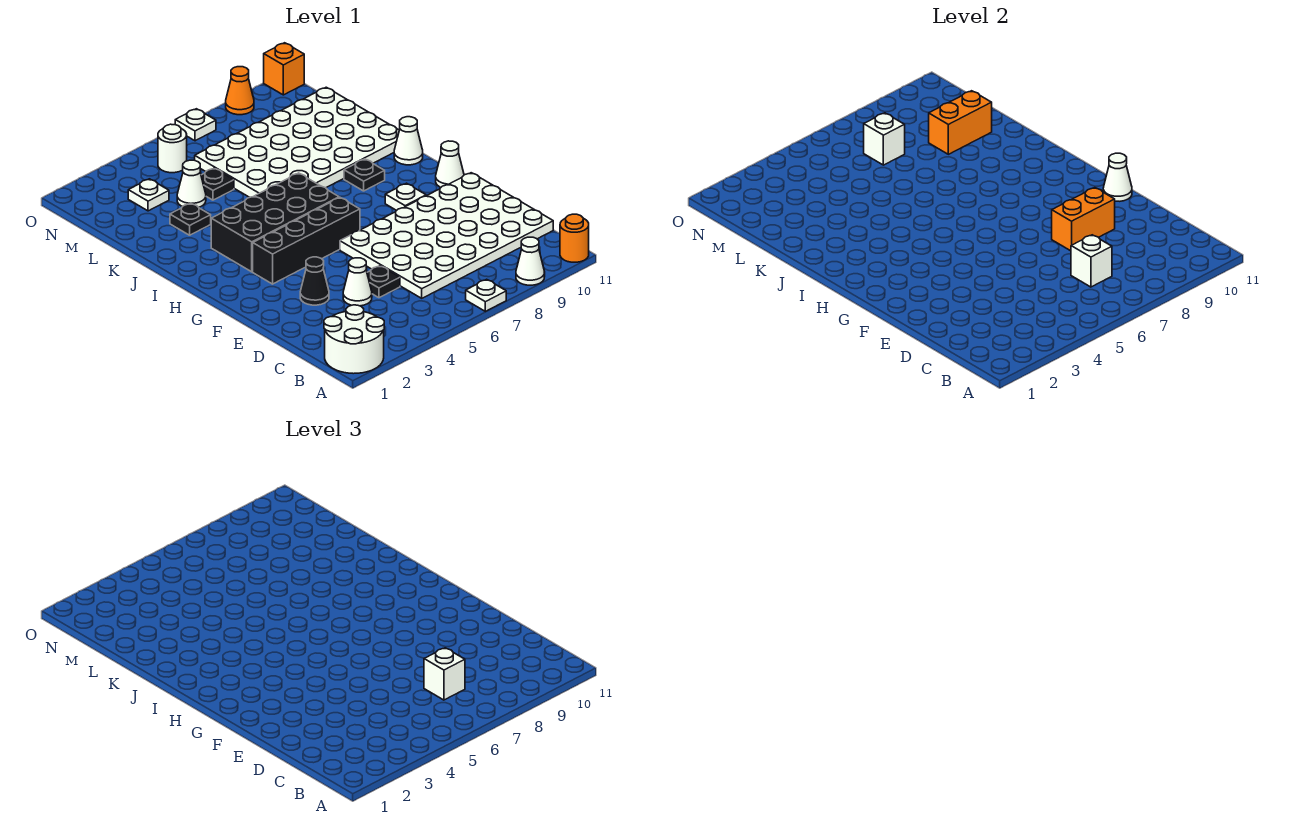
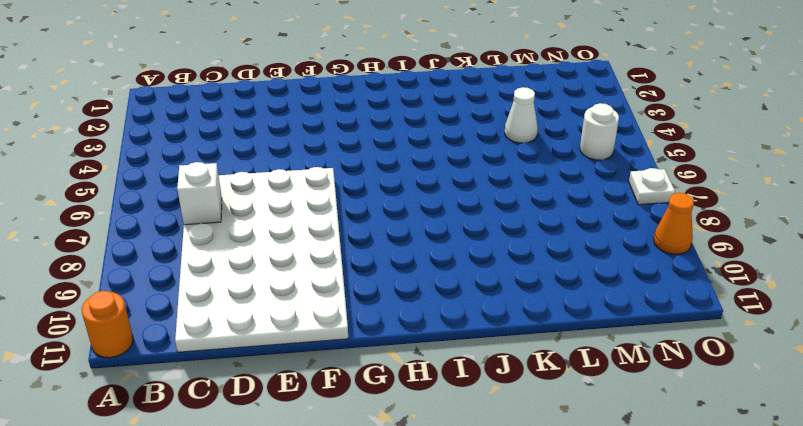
none -> white round brick A1:B2 level 1
none -> white plate A7 level 1
none -> white cone A9 level 1

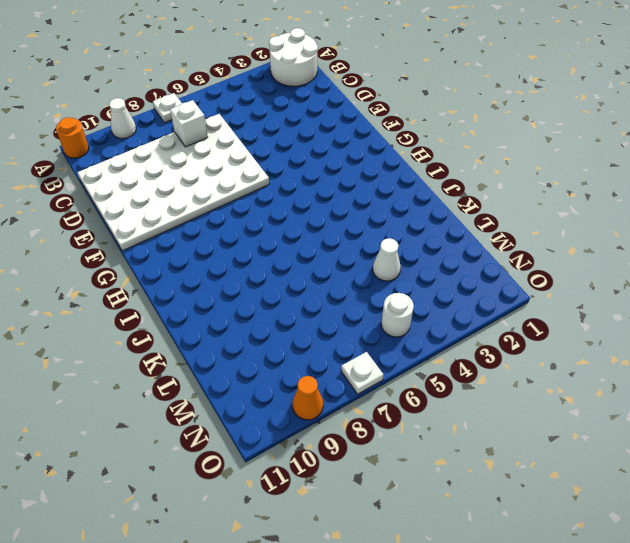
none -> white cone D4 level 1
none -> black plate D5 level 1
none -> black cone E3 level 1

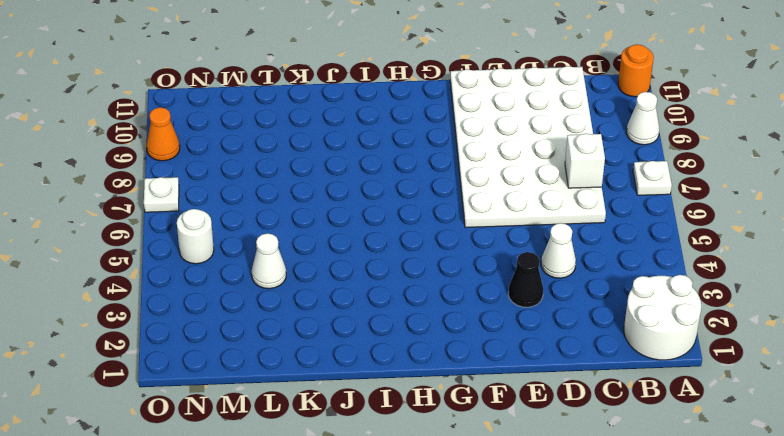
none -> black plate D5 level 1
none -> black brick G3:G6 level 1
none -> white plate G9 level 1

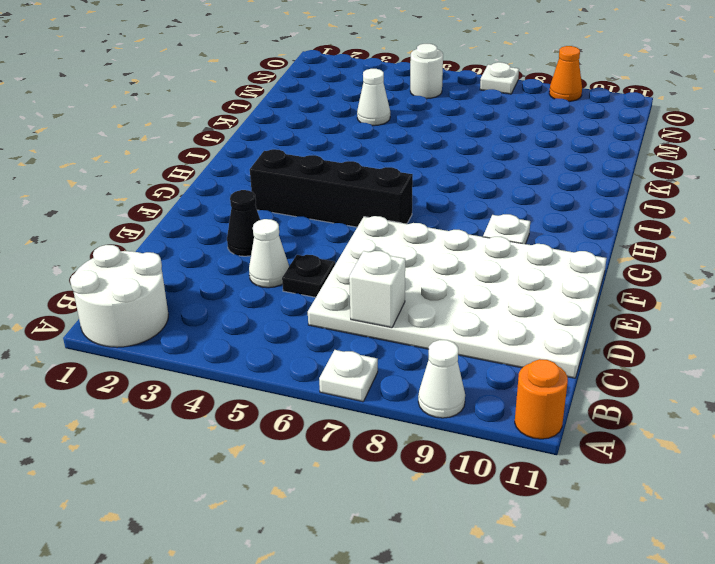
none -> white cone G11 level 1
none -> black brick H3:I6 level 1
none -> black plate I9 level 1

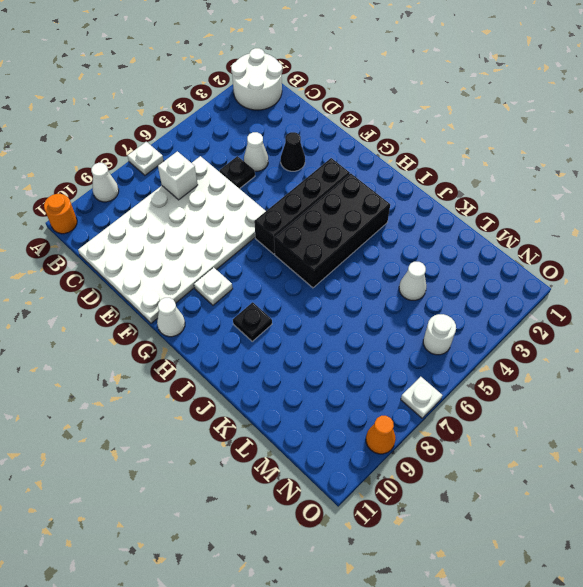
none -> white cone I11 level 1
none -> white plate J6:M11 level 1
none -> black plate K3 level 1

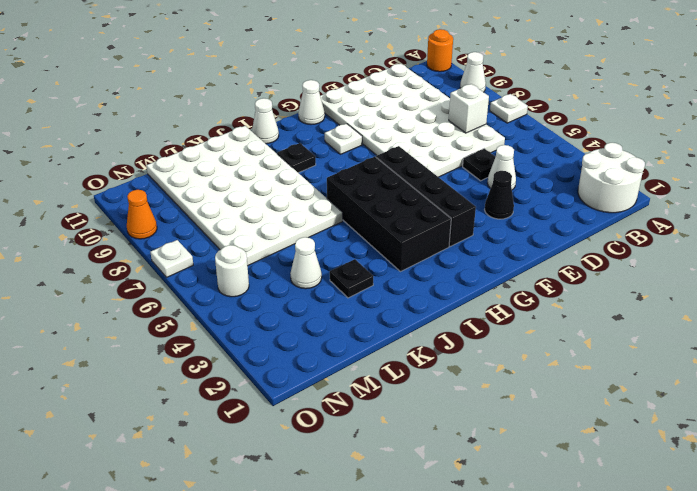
none -> black plate L5 level 1
none -> white plate M3 level 1
none -> orange brick O11 level 1

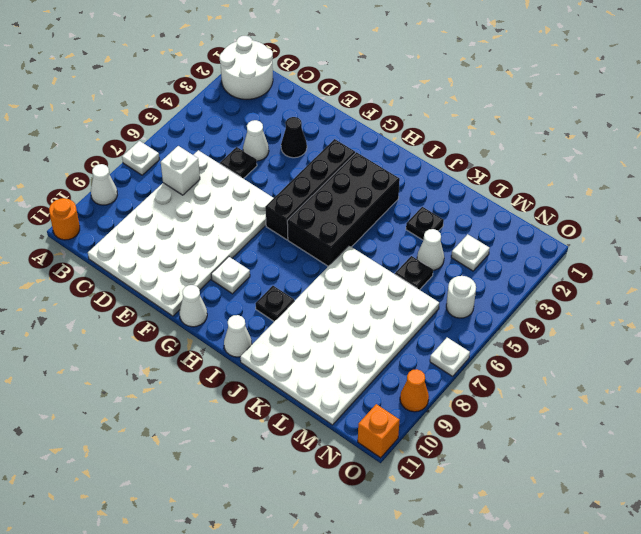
none -> orange brick E8:E9 level 2
none -> white cone F11 level 2
none -> orange brick L9:L10 level 2

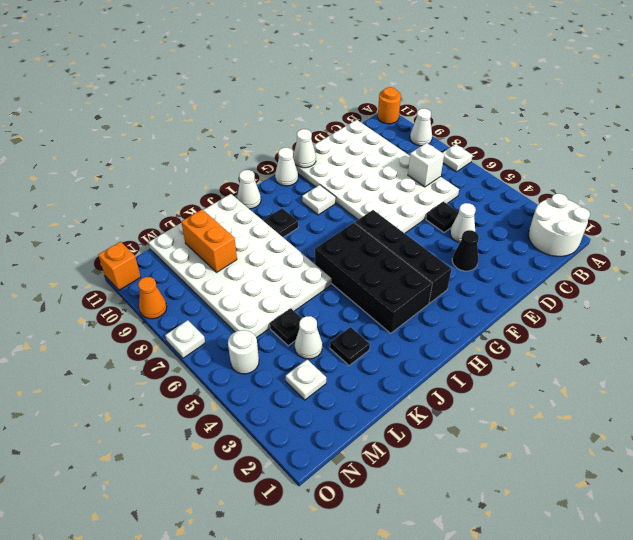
none -> orange brick E8:E9 level 2
none -> white brick M7 level 2
none -> white brick C7 level 3

